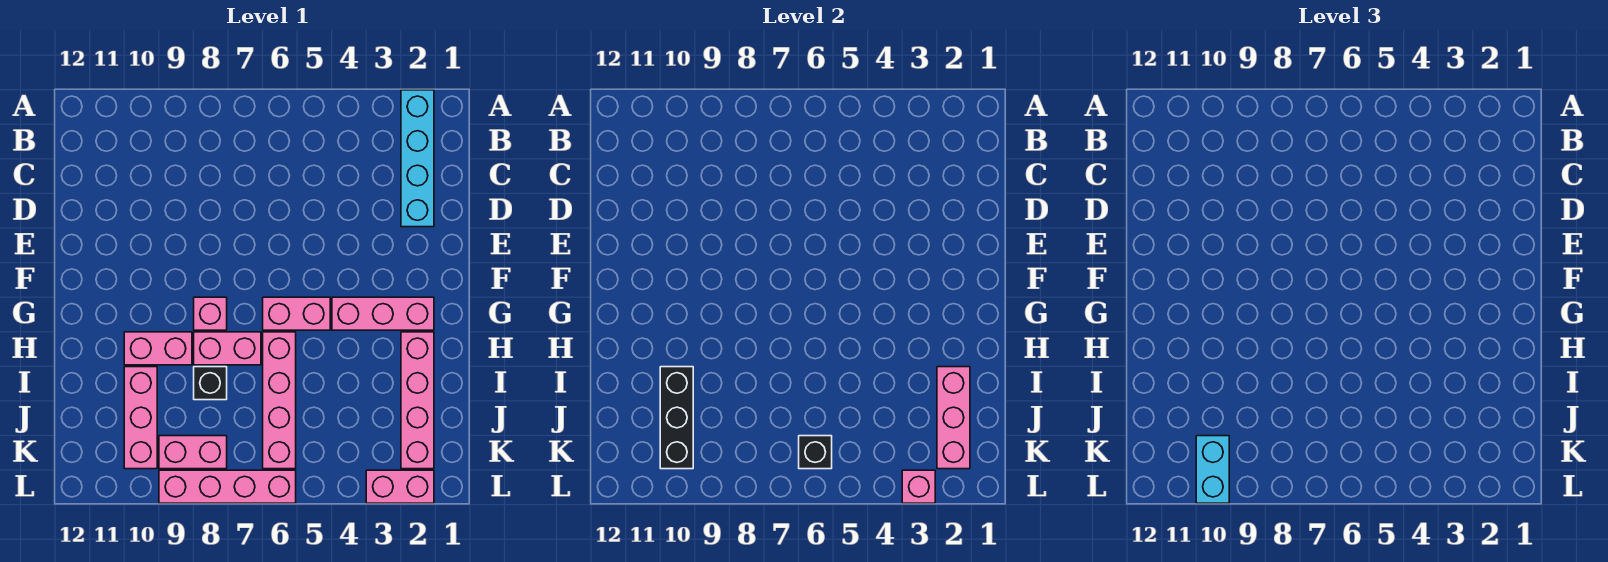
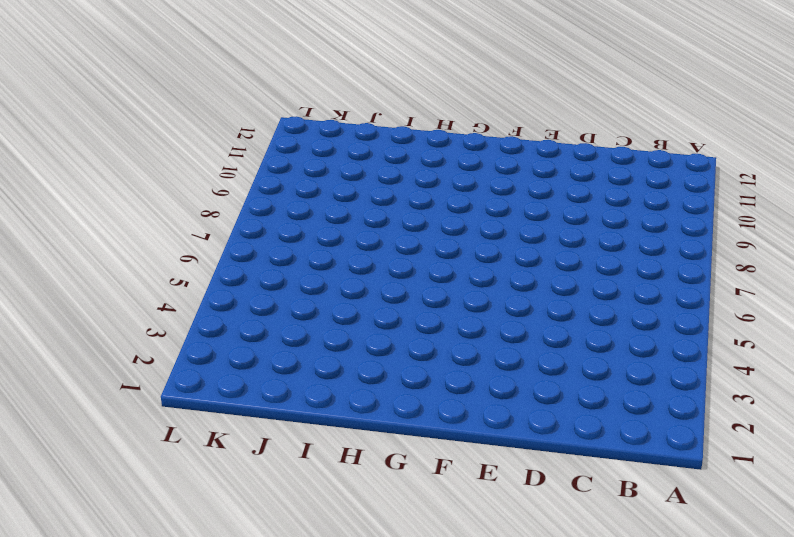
none -> cyan brick A2:D2 level 1
none -> pink brick G2:G4 level 1
none -> pink brick G5:G6 level 1

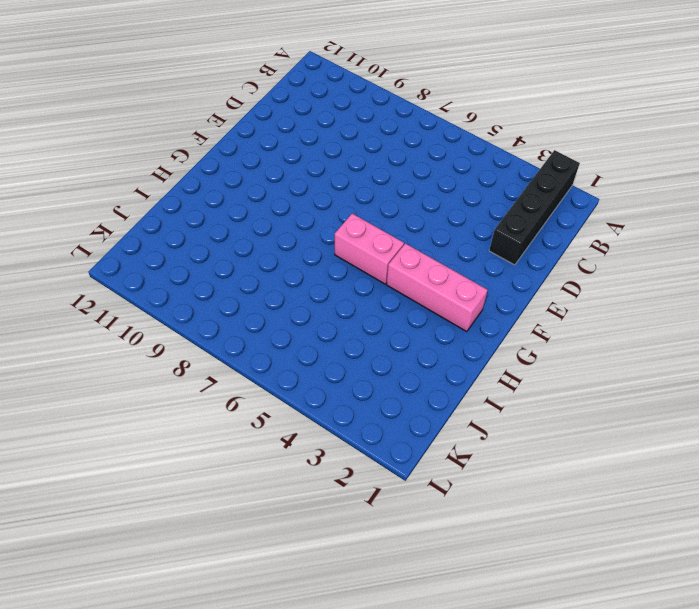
black brick A2:D2 level 1 -> cyan brick A2:D2 level 1
none -> pink brick G8 level 1
none -> pink brick H2:K2 level 1
none -> pink brick H6:K6 level 1

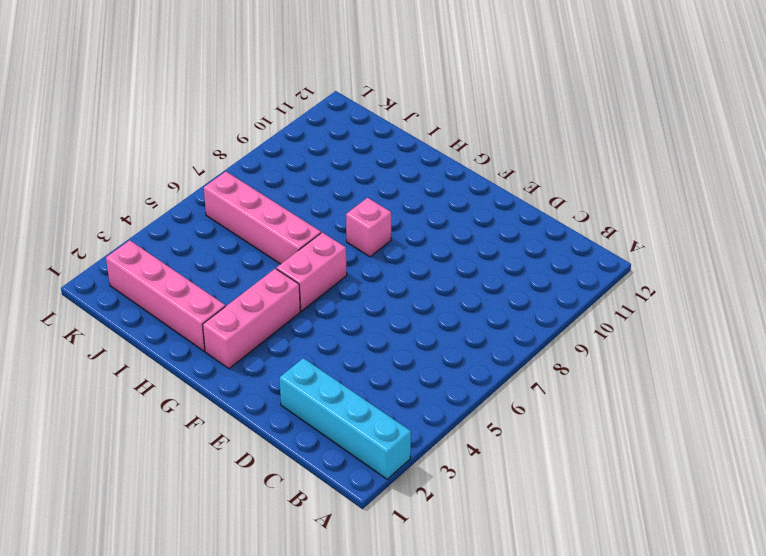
none -> pink brick H7:H8 level 1
none -> pink brick H9:H10 level 1
none -> black brick I8 level 1

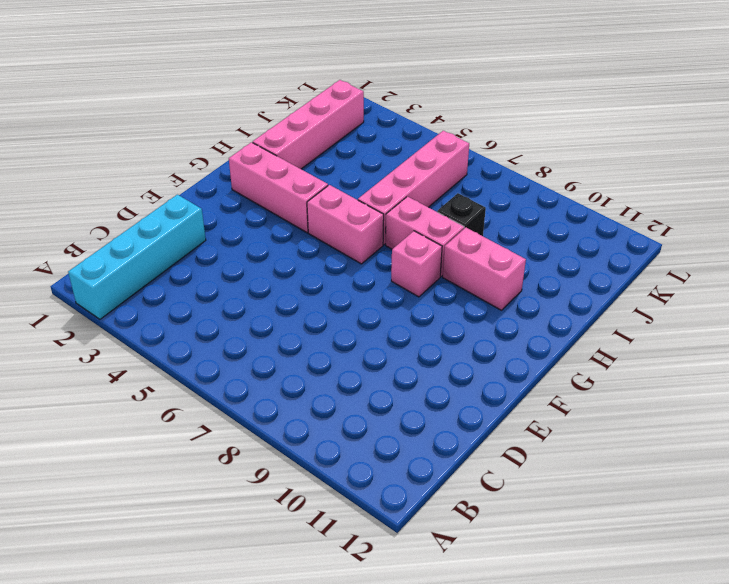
none -> pink brick I10:K10 level 1
none -> pink brick K8:K9 level 1
none -> pink brick L2:L3 level 1

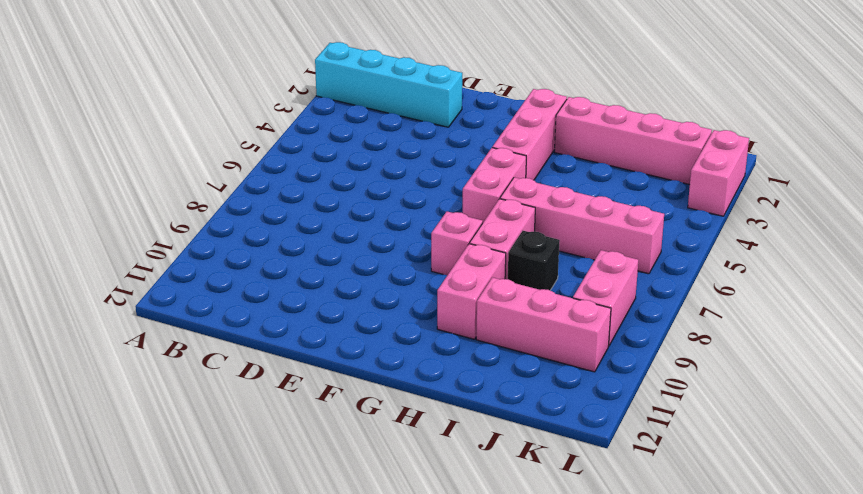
none -> pink brick L6:L9 level 1
none -> pink brick I2:K2 level 2
none -> black brick I10:K10 level 2

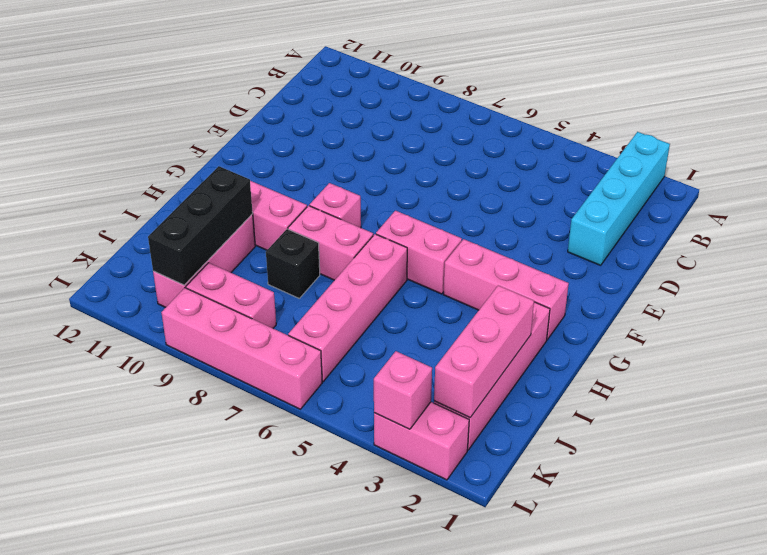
none -> black brick K6 level 2
none -> cyan brick K10:L10 level 3

